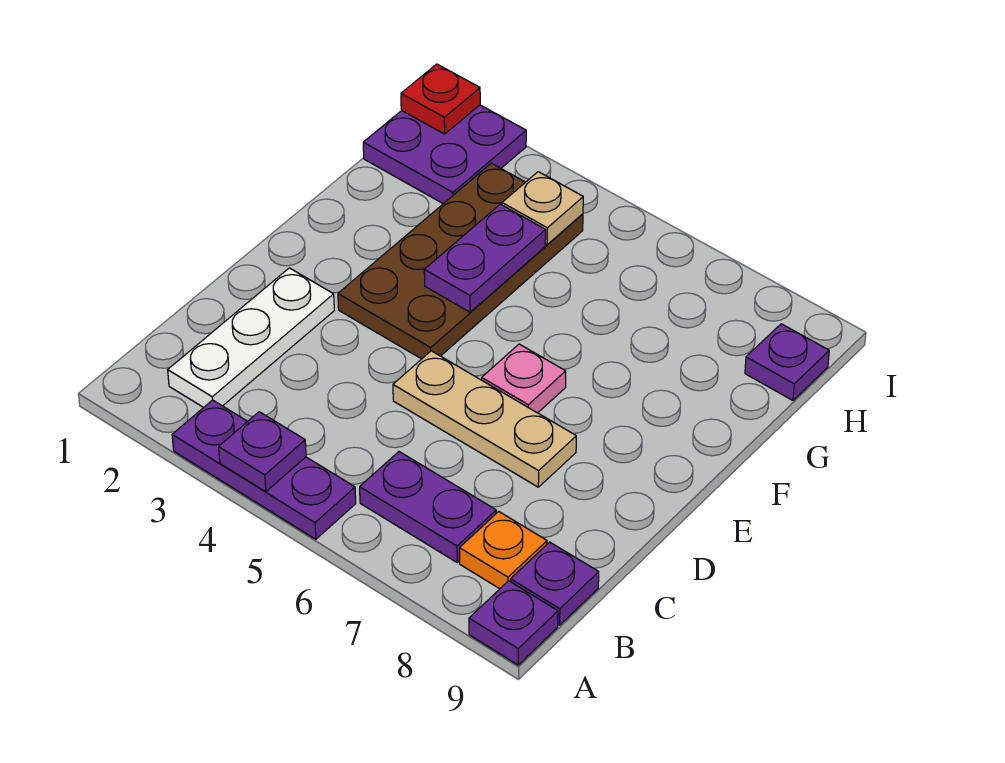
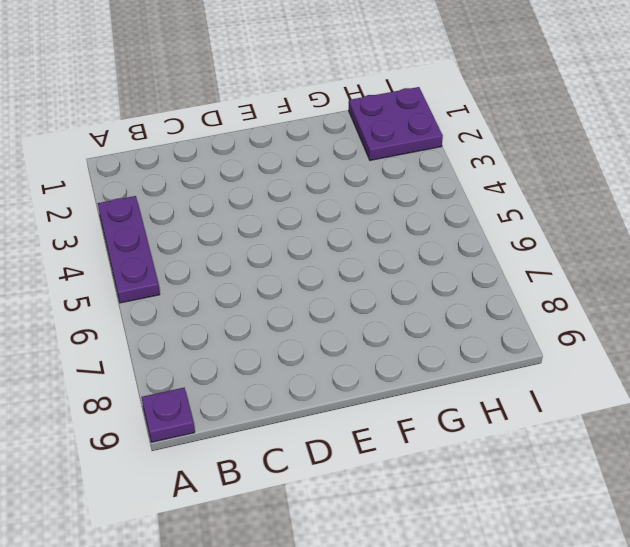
none -> white plate B2:D2 level 1
none -> purple plate B6:B7 level 1
none -> orange plate B8 level 1

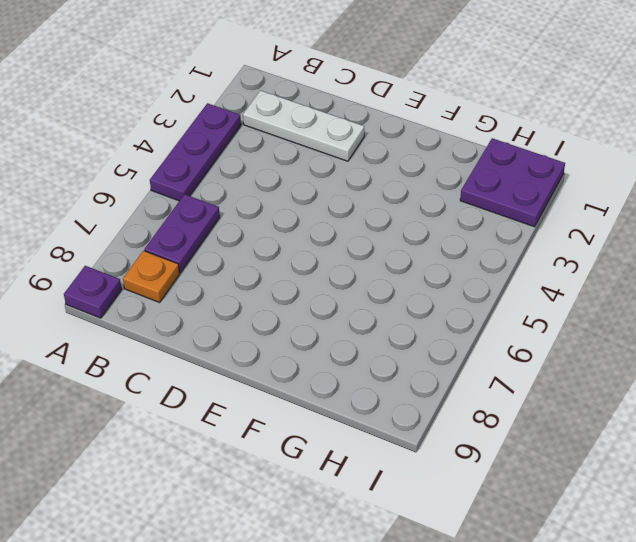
none -> purple plate B9 level 1
none -> tan plate D5:D7 level 1
none -> brown plate E3:H4 level 1

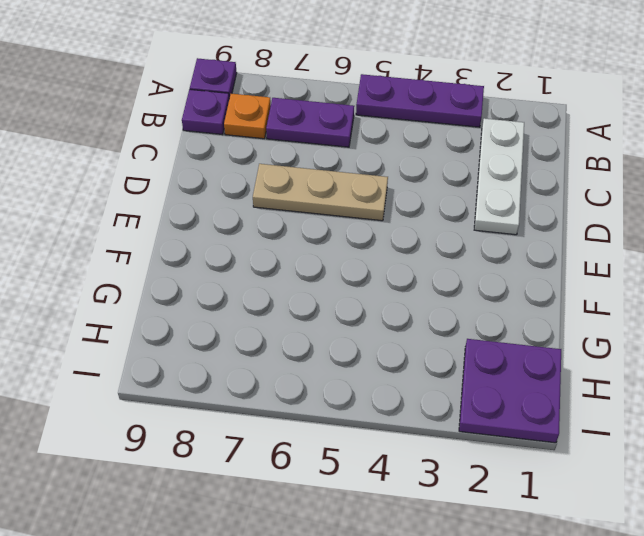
none -> brown plate E3:H4 level 1
none -> pink plate E6 level 1
none -> purple plate H9 level 1

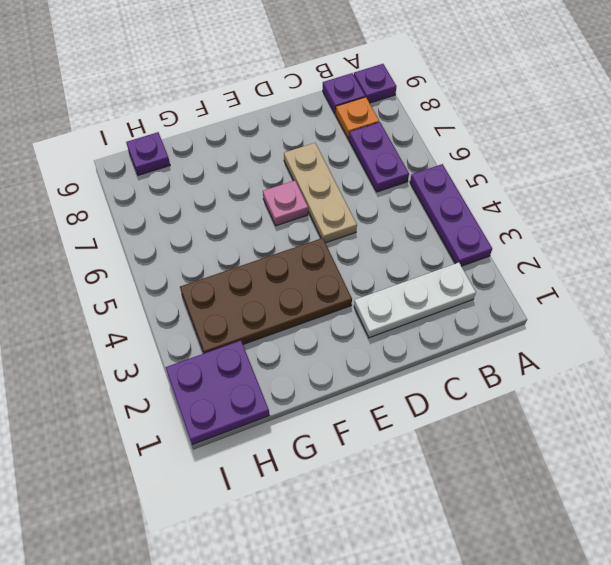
none -> purple plate A4 level 2
none -> purple plate F4:G4 level 2
none -> tan plate H4 level 2

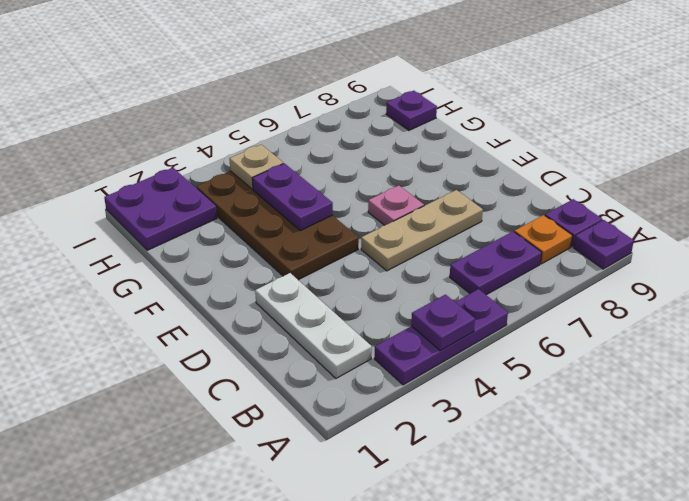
none -> red plate I1 level 2

